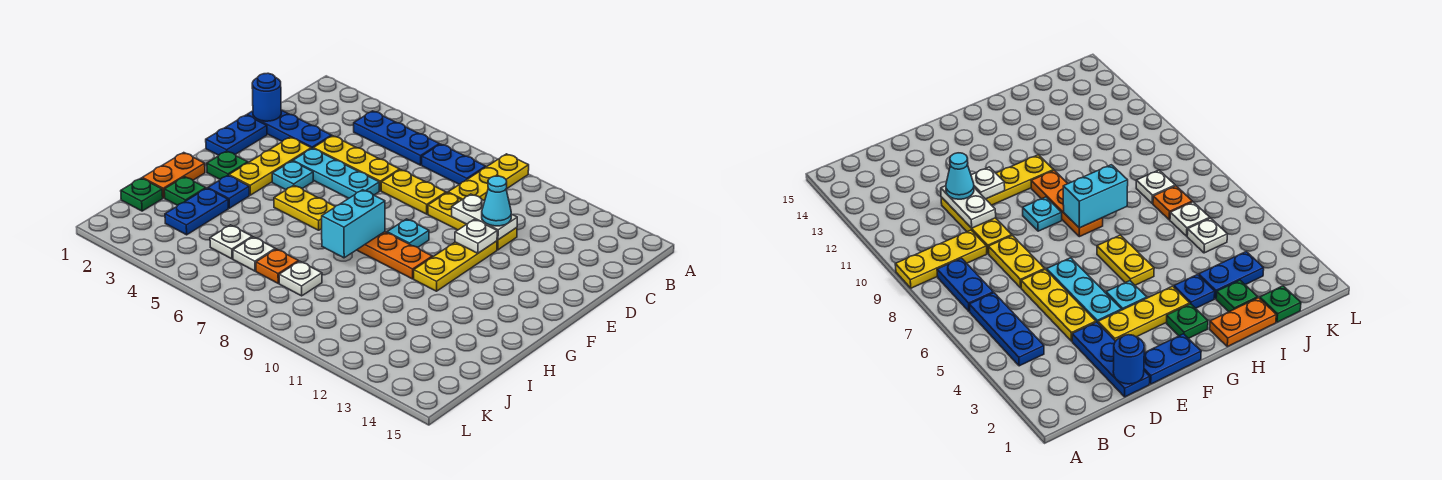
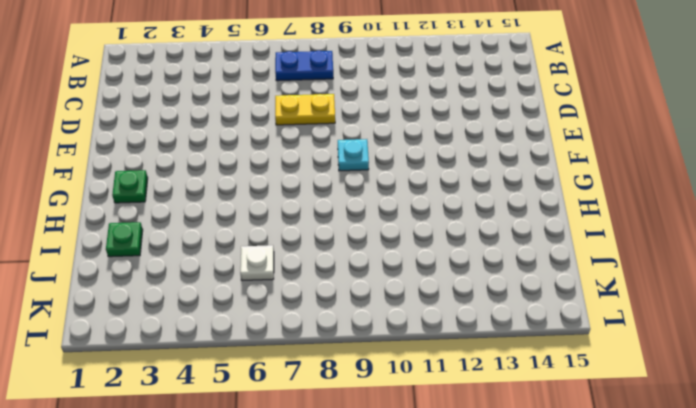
none -> yellow plate A9:C9 level 1
none -> blue plate B4:B6 level 1
none -> blue plate D1:D3 level 1
none -> yellow plate D4:D6 level 1

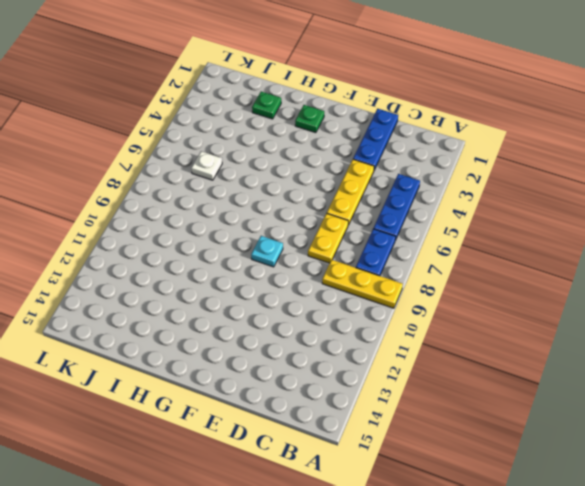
none -> yellow plate D9:D11 level 1
none -> blue plate E1:F1 level 1
none -> yellow plate E3:G3 level 1
none -> cyan plate E4:E6 level 1

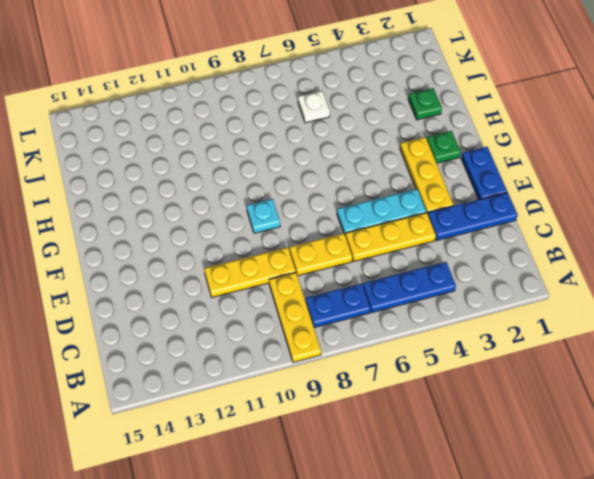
none -> yellow plate E11:G11 level 1
none -> cyan plate F4 level 1
none -> yellow plate G5:G6 level 1
none -> orange plate G8:G10 level 1

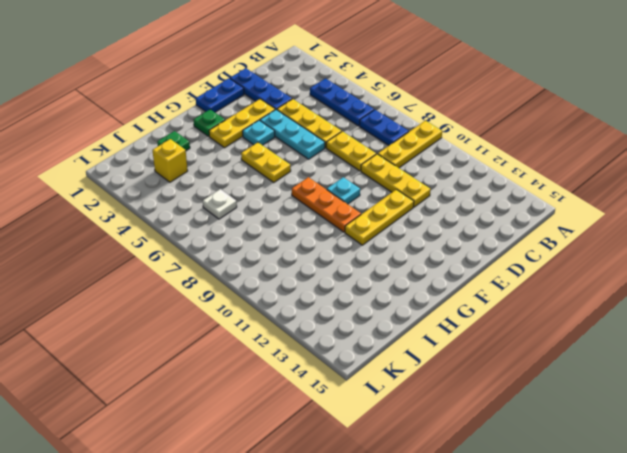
yellow brick J3 level 1 -> blue plate I3:J3 level 1
none -> orange plate H1:I1 level 1
none -> blue plate H3 level 1
none -> green plate J1 level 1
none -> white plate J5 level 1

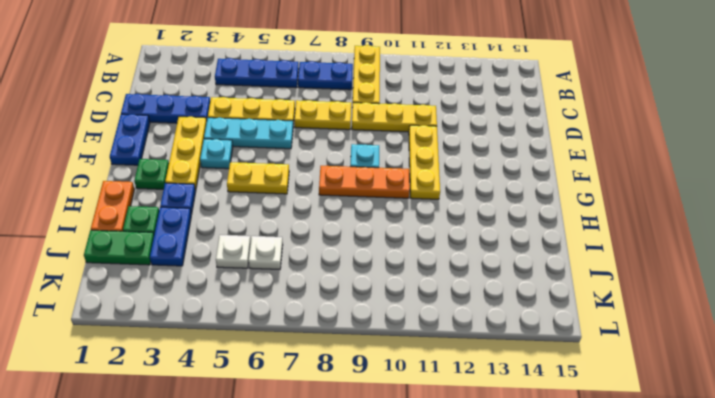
green plate J1:J2 level 1 -> green plate J1 level 1
none -> orange plate J7 level 1
none -> white plate J8 level 1
none -> blue round brick D1 level 2
none -> white plate D10:D11 level 2

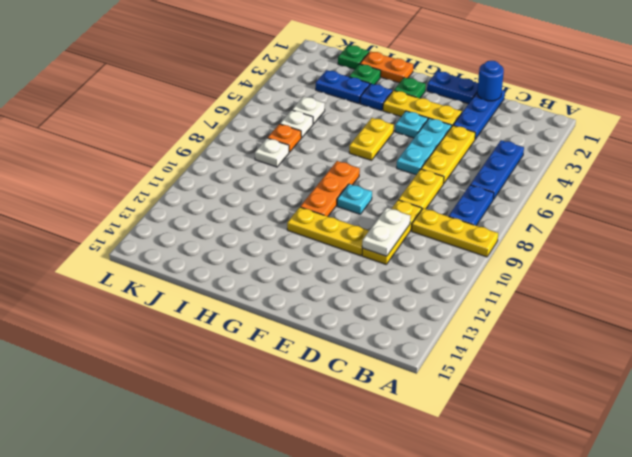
none -> white plate E11 level 2
none -> cyan brick G8:H8 level 2
none -> cyan cone D11 level 3

